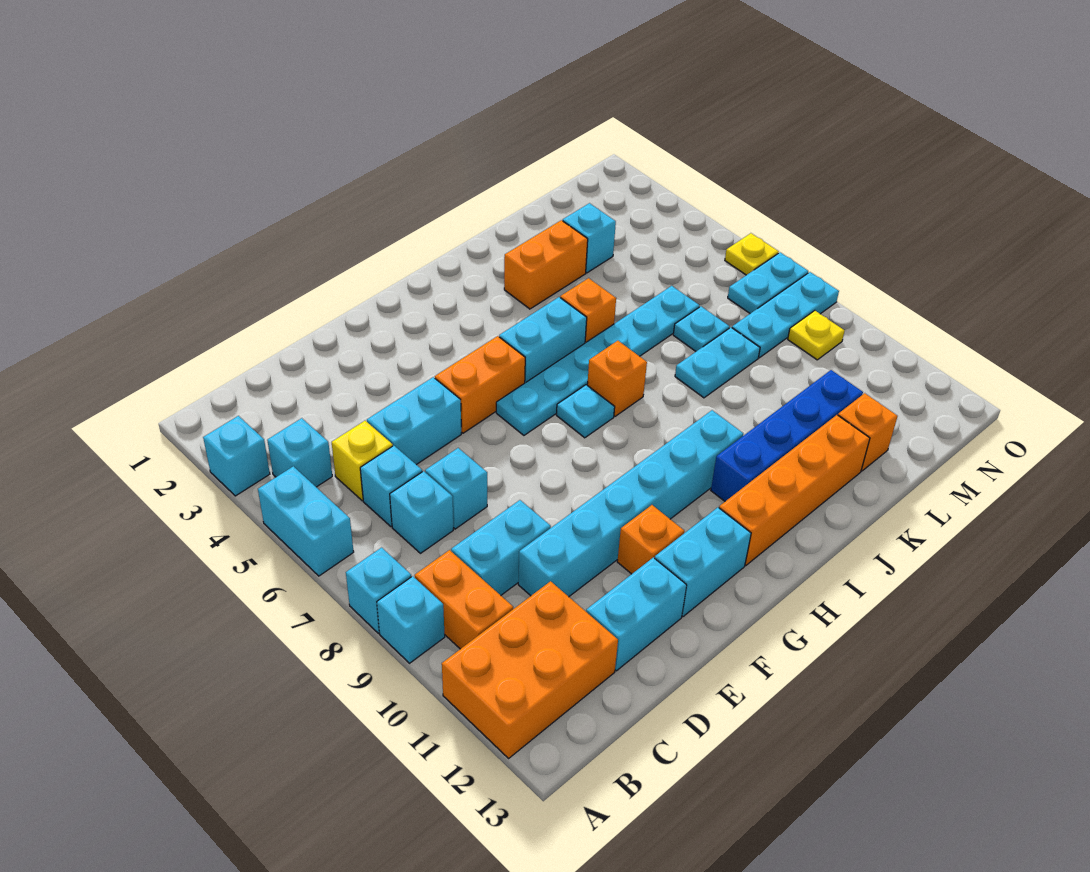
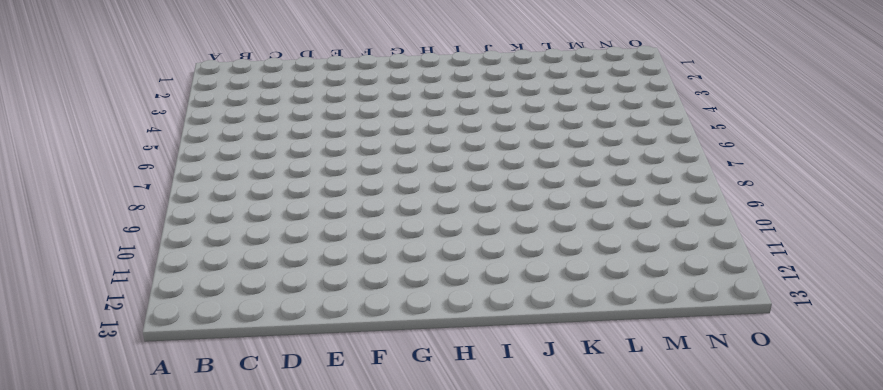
none -> cyan brick A3 level 1
none -> cyan brick A5:A6 level 1
none -> cyan brick A8 level 1
none -> cyan brick A9 level 1

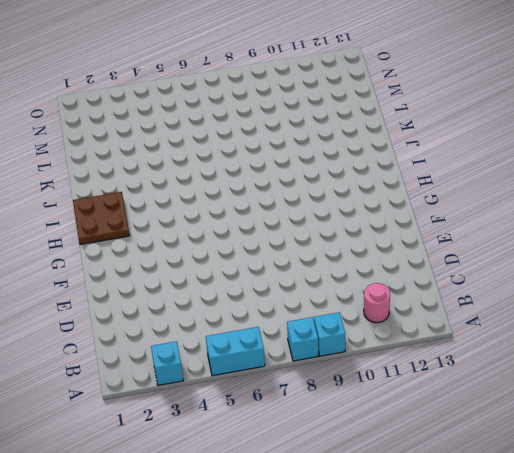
pink round brick B11 level 1 -> orange brick A11:C12 level 1
brown plate H1:I2 level 1 -> none
none -> cyan brick B4 level 1
none -> orange brick B9:B10 level 1
none -> yellow brick C5 level 1
none -> cyan brick C6 level 1

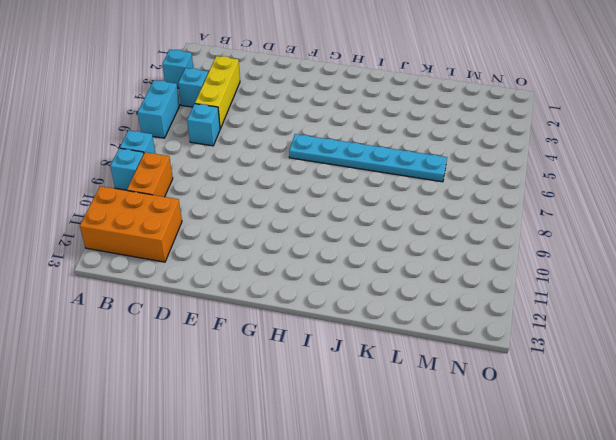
yellow brick C3:C5 level 1 -> yellow brick C5 level 1
none -> cyan brick C7 level 1
none -> cyan brick C9:D9 level 1
none -> cyan brick D5:E5 level 1
none -> cyan brick D7 level 1

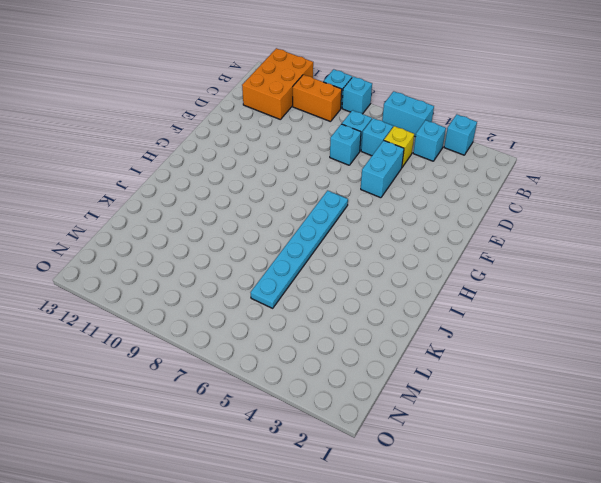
none -> cyan brick C9:D9 level 1
none -> cyan brick D10:I10 level 1
none -> cyan brick D12:E12 level 1
none -> orange brick F5:G5 level 1

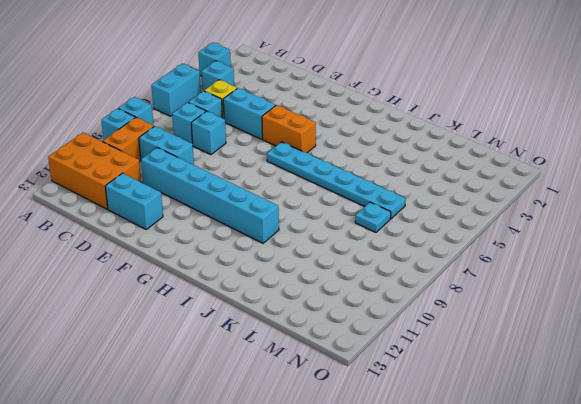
none -> orange brick F11 level 1
none -> cyan brick F12:G12 level 1
none -> cyan brick H5:I5 level 1
none -> cyan plate H7 level 1

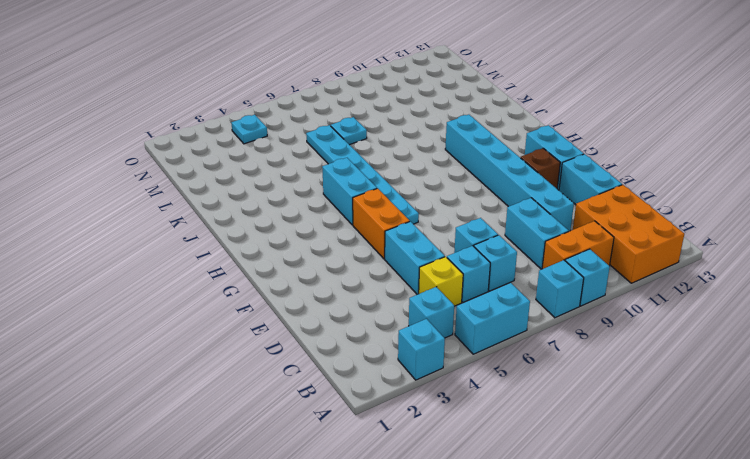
brown brick F11 level 1 -> orange brick F11 level 1
cyan plate N4 level 1 -> cyan plate H7 level 1
none -> orange brick H12:K12 level 1
none -> orange brick I7 level 1
none -> blue brick I11:L11 level 1
none -> orange brick J3:K3 level 1

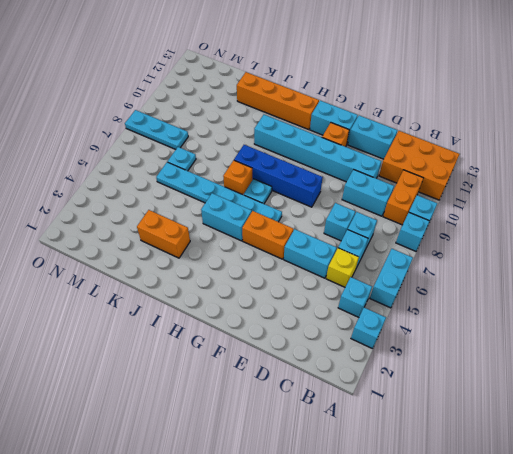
blue brick F8:I8 level 1 -> blue brick I11:L11 level 1
none -> orange brick J5 level 1
none -> cyan plate K8:L8 level 1
none -> cyan brick L3 level 1
none -> orange brick L12 level 1

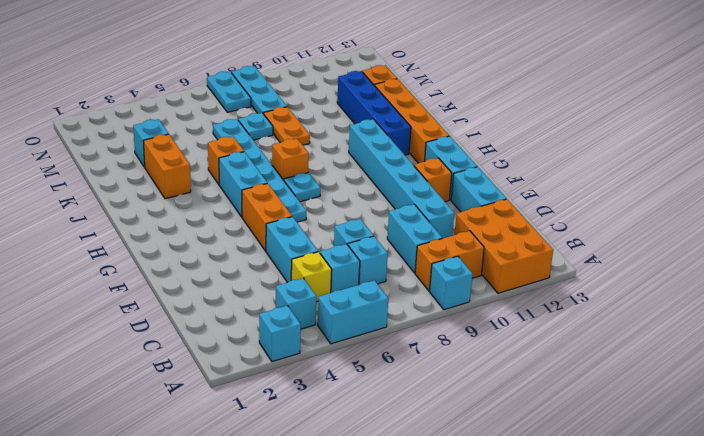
orange plate K8:L8 level 1 -> cyan plate K8:L8 level 1
none -> cyan brick A8 level 1
none -> yellow plate N9 level 1
none -> yellow plate O6 level 1

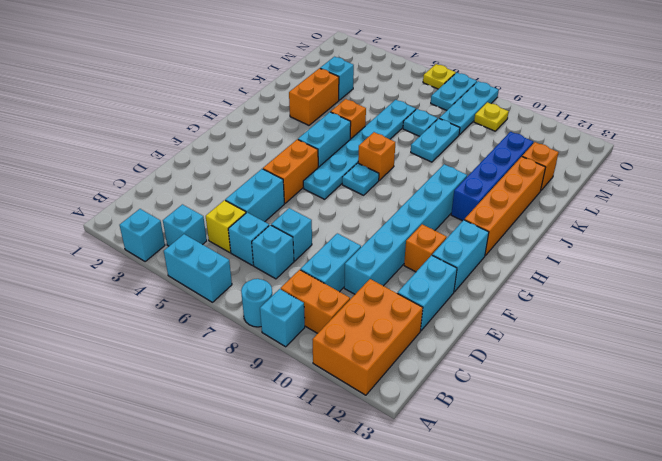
cyan round brick A8 level 1 -> cyan brick A8 level 1

